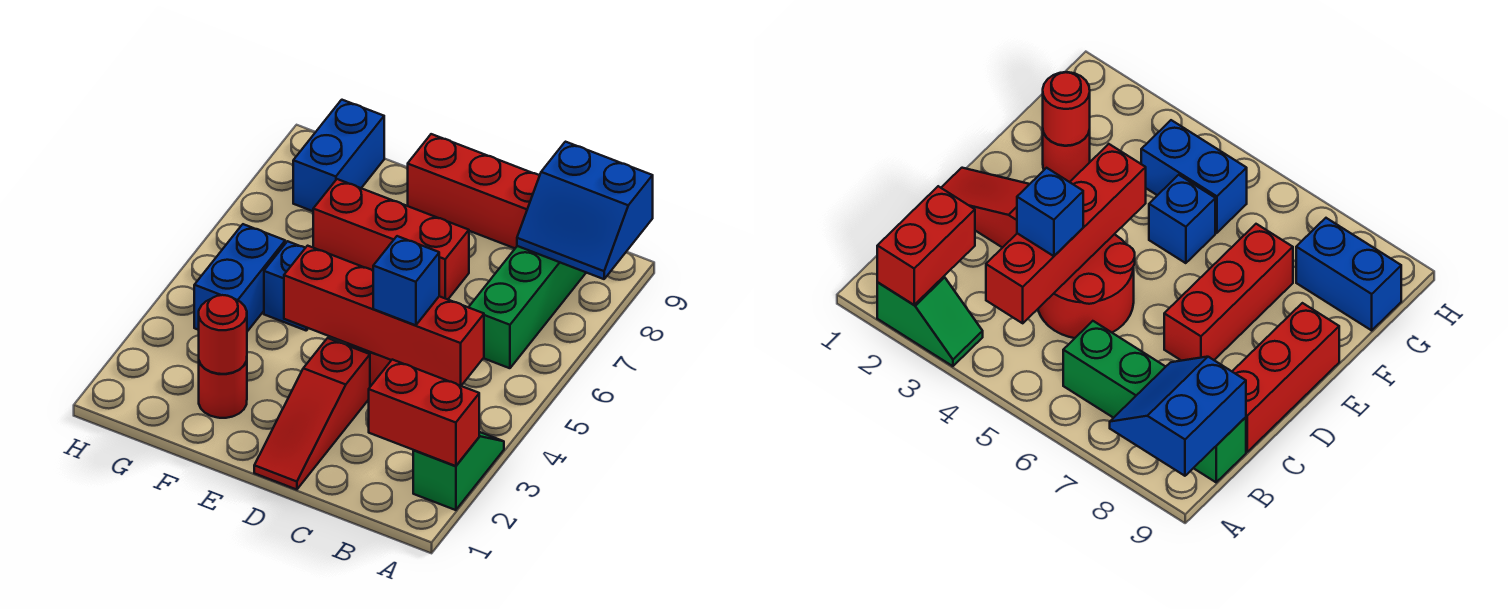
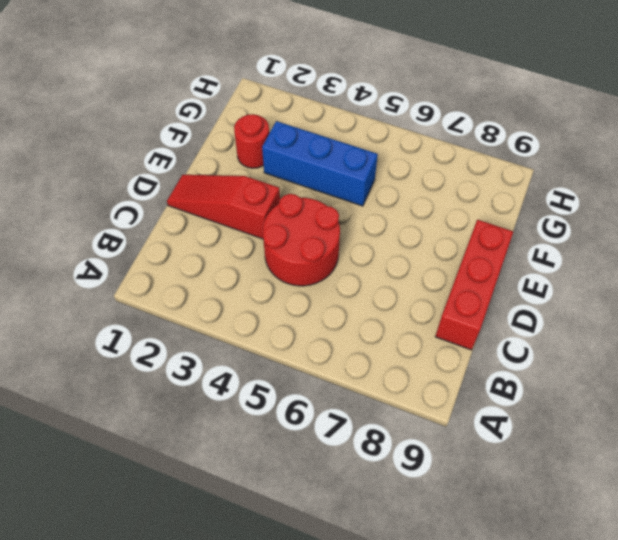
blue brick F3:F5 level 1 -> blue brick F5 level 1
none -> green slope A2:A3 level 1 top 2
none -> green brick B6:B9 level 1
none -> red brick D7:F7 level 1

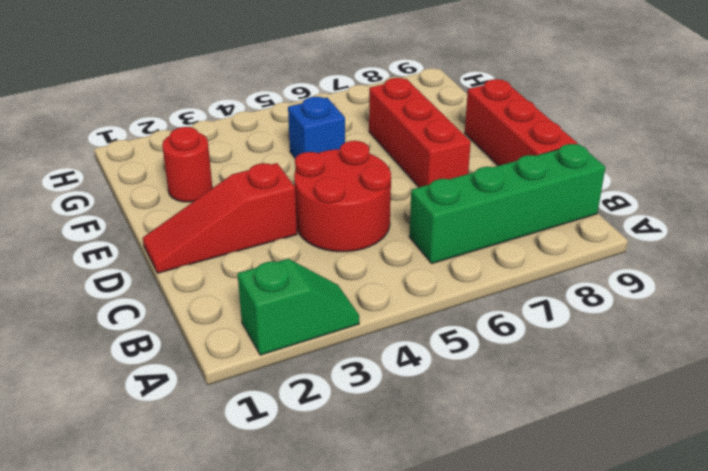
none -> blue brick G4:G5 level 1
none -> blue brick G8:G9 level 1
none -> red brick A2:B2 level 2

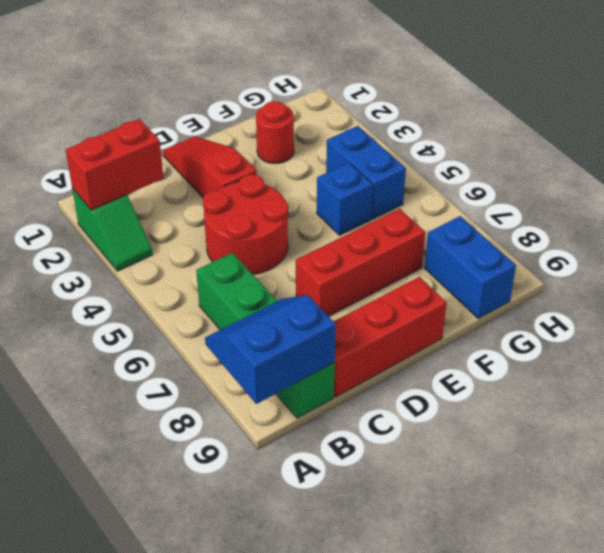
none -> red brick B4:E4 level 2
none -> red round brick F2 level 2
none -> blue brick C4 level 3

